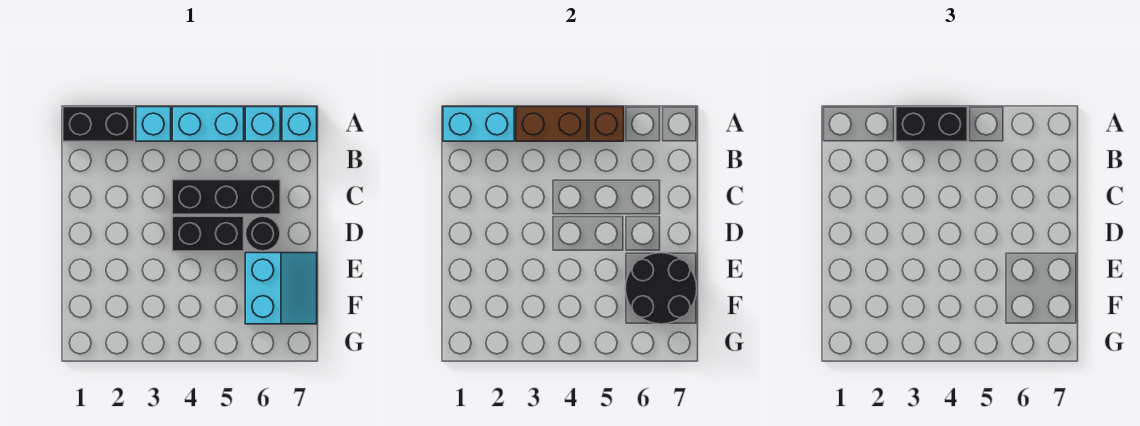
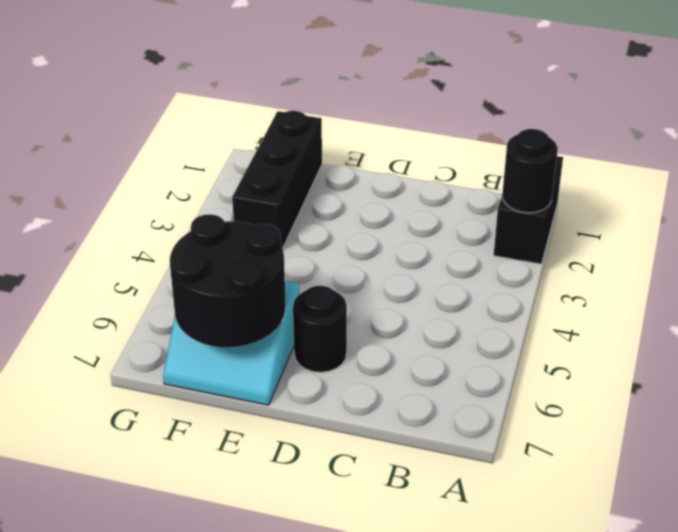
black round brick A2 level 2 -> cyan brick A1:A2 level 2
black brick F1:F3 level 1 -> black brick C4:C6 level 1
none -> cyan brick A3 level 1
none -> cyan brick A4:A5 level 1
none -> cyan brick A6 level 1

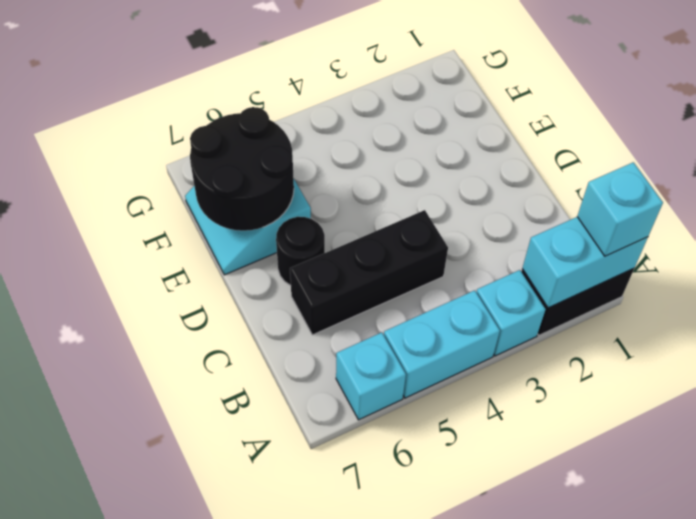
cyan brick A1 level 3 -> cyan brick A7 level 1
none -> black brick D4:D5 level 1
none -> brown brick A3:A4 level 2
none -> brown brick A5 level 2

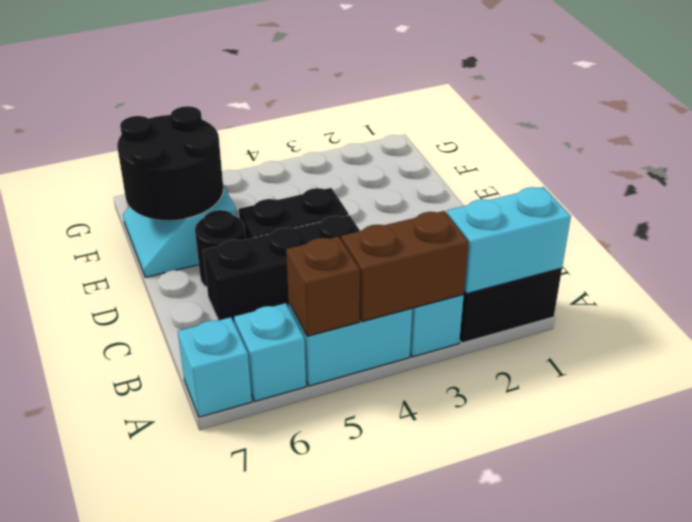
none -> black brick A3:A4 level 3

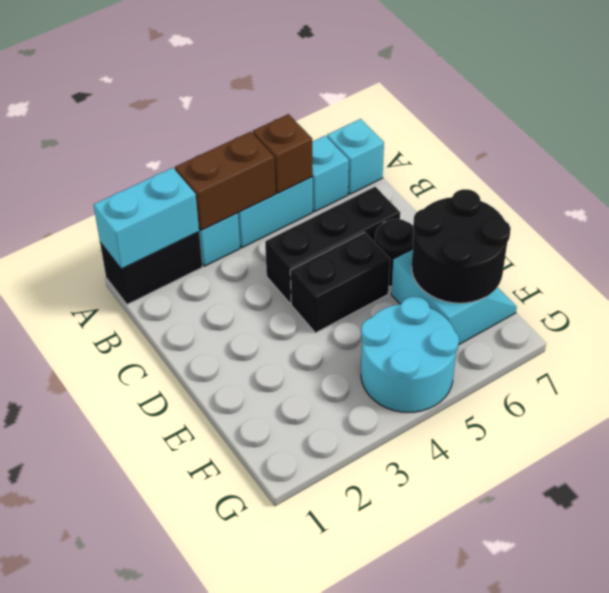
cyan round brick F4:G5 level 1 -> none
none -> black brick A3:A4 level 3

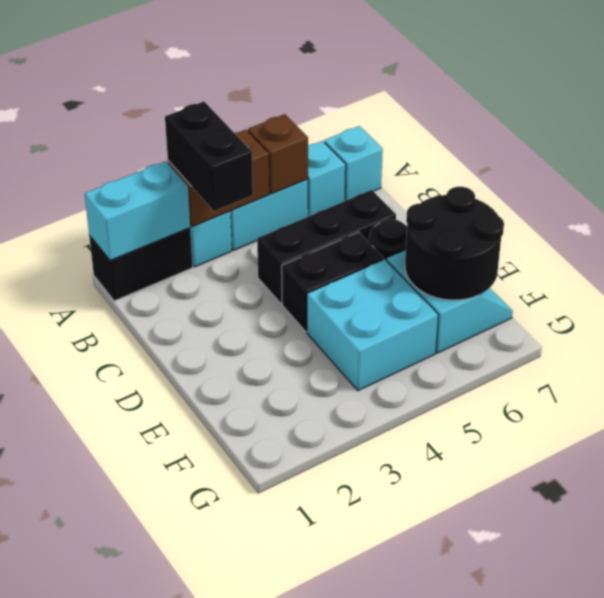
black brick A3:B3 level 3 -> black brick A3:A4 level 3
cyan brick E4:F5 level 1 -> none

